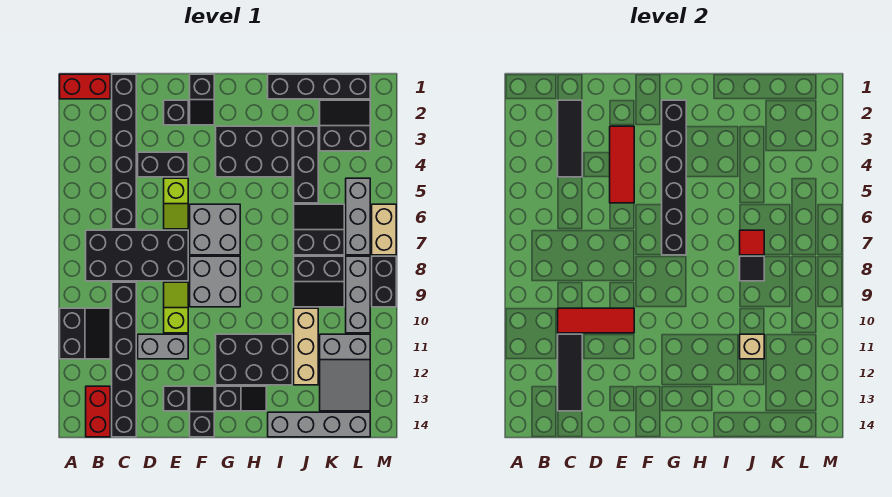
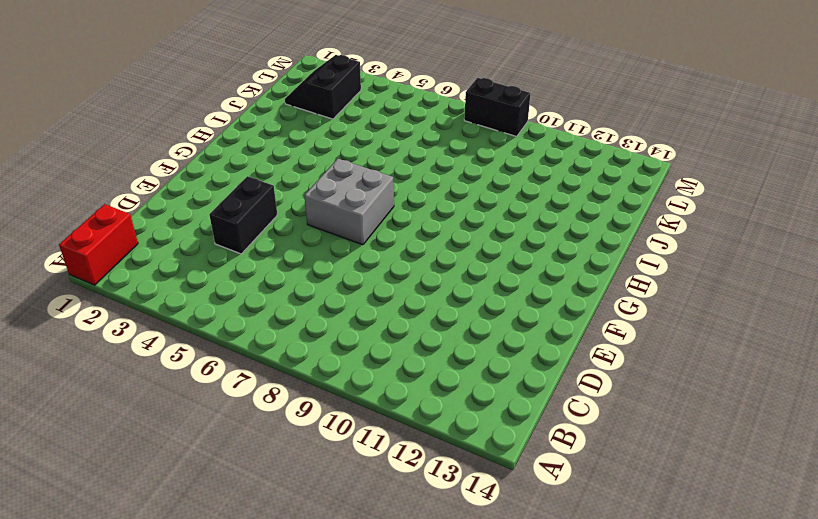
none -> black slope A10:B11 level 1 top A
none -> black brick B7:E8 level 1
none -> red brick B13:B14 level 1
none -> black brick C1:C6 level 1

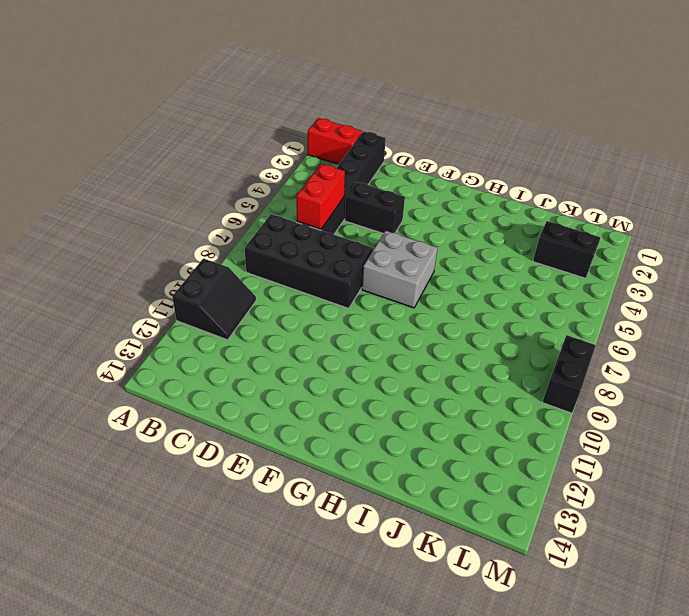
red brick C5:C6 level 2 -> red brick B13:B14 level 1
none -> black brick C9:C14 level 1
none -> grey brick D11:E11 level 1
none -> black brick E2 level 1
none -> lime slope E5:E6 level 1 top 5

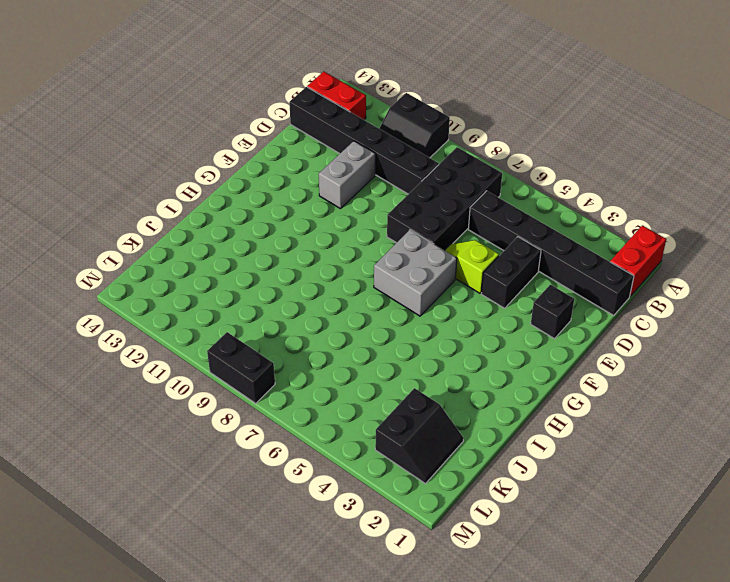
none -> lime slope E9:E10 level 1 top 10
none -> black brick E13 level 1
none -> black slope F1:F2 level 1 top 1
none -> grey brick F8:G9 level 1

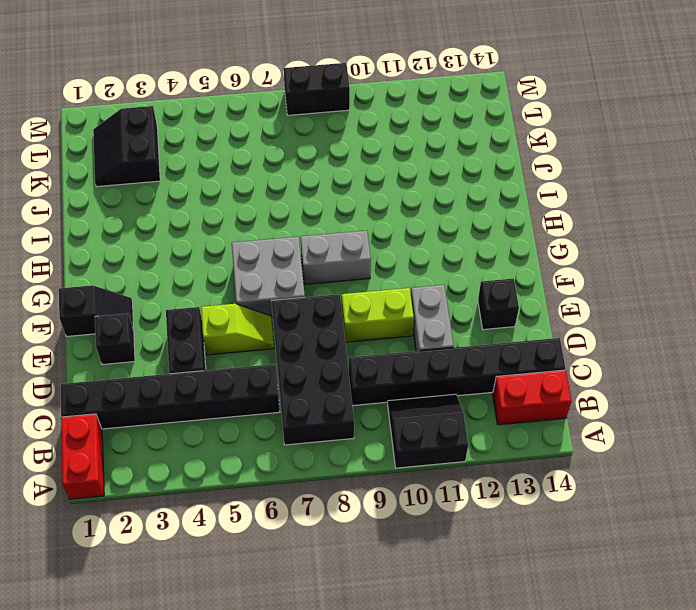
lime brick E9:E10 level 1 -> lime slope E9:E10 level 1 top 10
grey brick G8:G9 level 1 -> grey brick F8:G9 level 1
none -> black slope F13:F14 level 1 top 14
none -> black brick G3:I4 level 1
none -> black brick G11:I12 level 1
none -> black slope G13:H13 level 1 top G

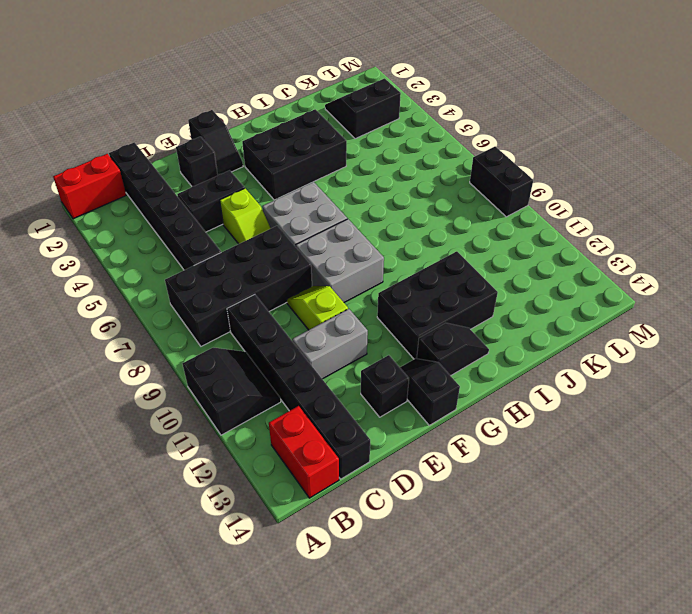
none -> black brick I1:L1 level 1
none -> grey brick I14:L14 level 1
none -> black brick J3:J5 level 1
none -> black slope J6:K7 level 1 top 7

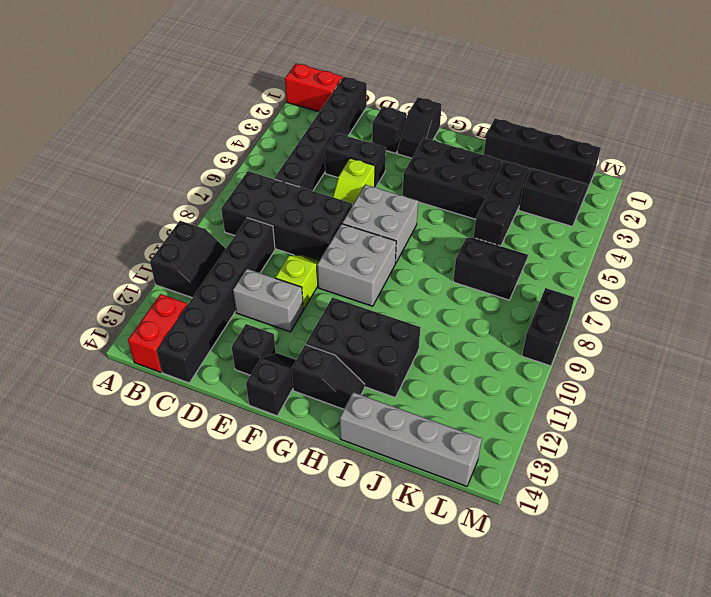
none -> black slope J8:K9 level 1 top 8
none -> tan brick J10:J12 level 1
none -> grey slope K11:L13 level 1 top 11
none -> grey brick L5:L7 level 1

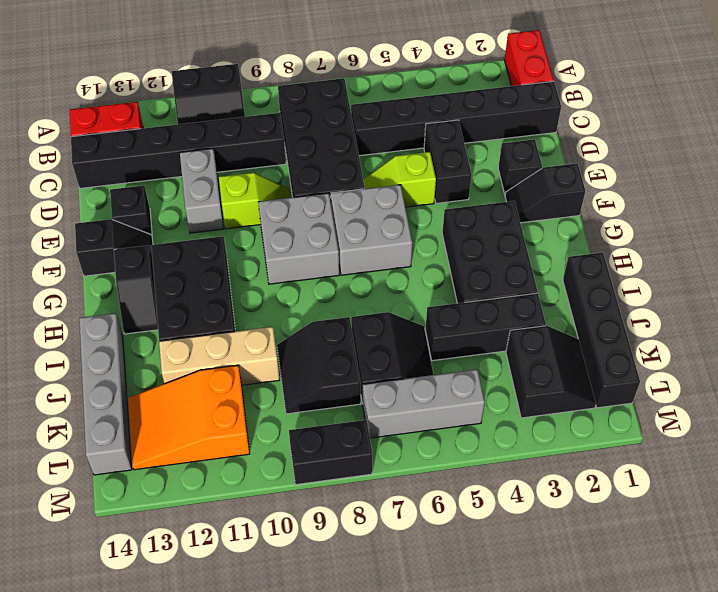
orange slope K11:L13 level 1 top 11 -> grey slope K11:L13 level 1 top 11
none -> grey brick L8:L10 level 1
none -> tan brick M6:M7 level 1
none -> black tile C2:C4 level 2
none -> red tile C10:E10 level 2

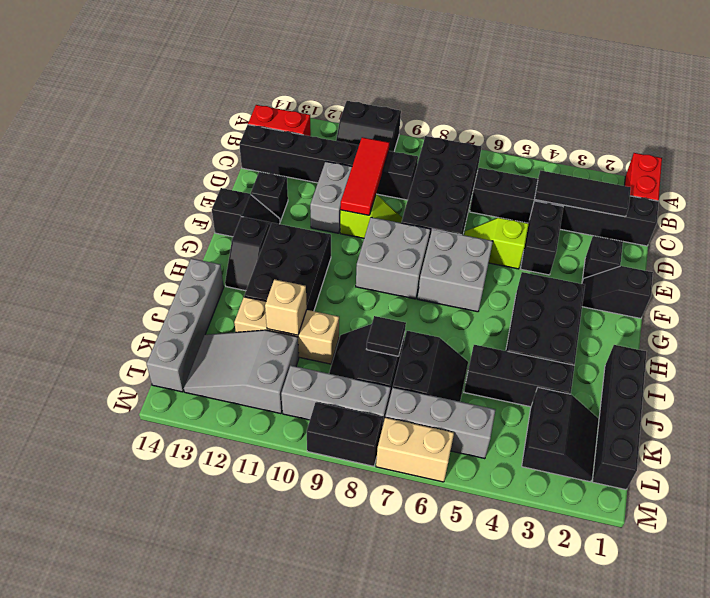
none -> black tile C11:C13 level 2
none -> red tile E3:E5 level 2
none -> black brick G2:G7 level 2
none -> red tile J7 level 2

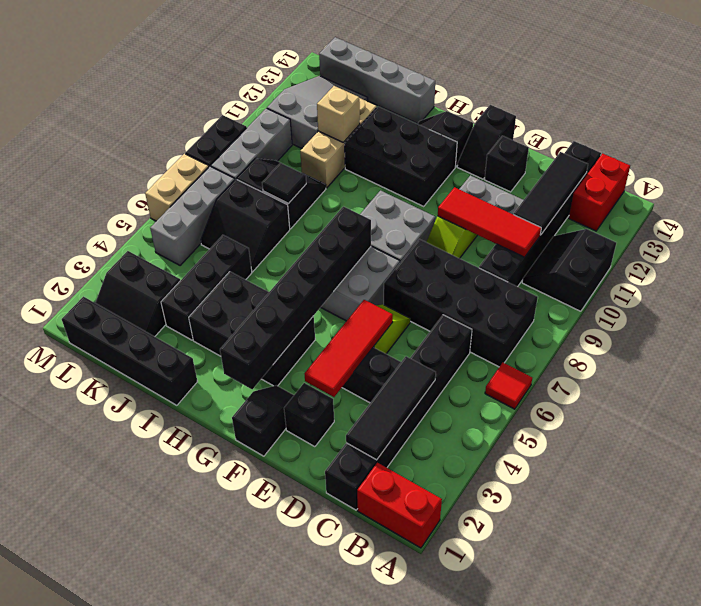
red tile A6 level 1 -> red tile J7 level 2

